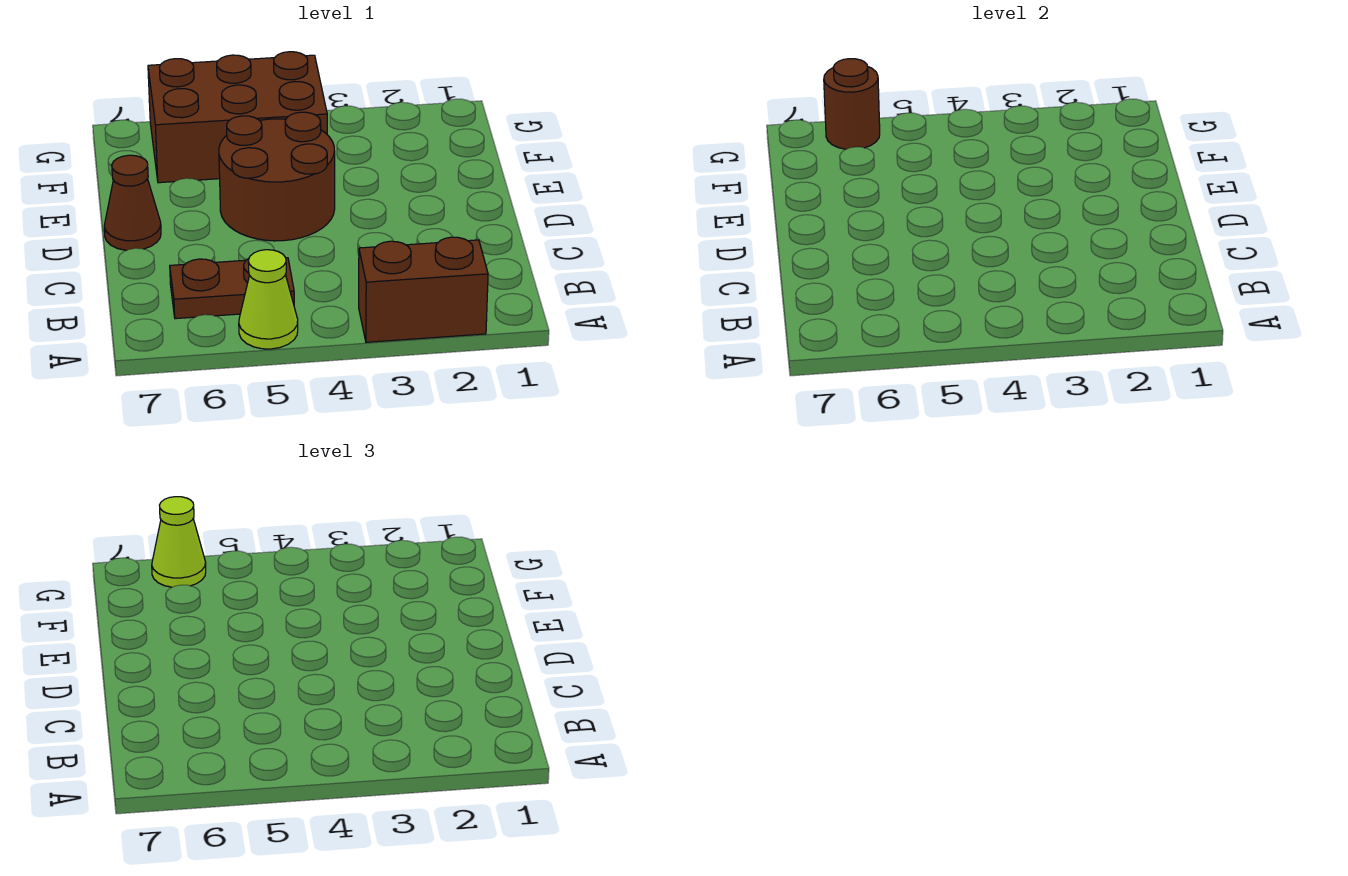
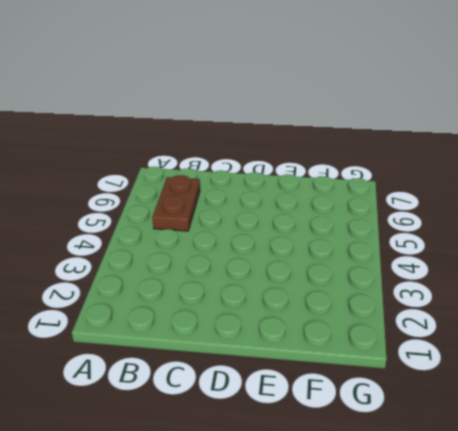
none -> brown brick A2:A3 level 1
none -> lime cone A5 level 1

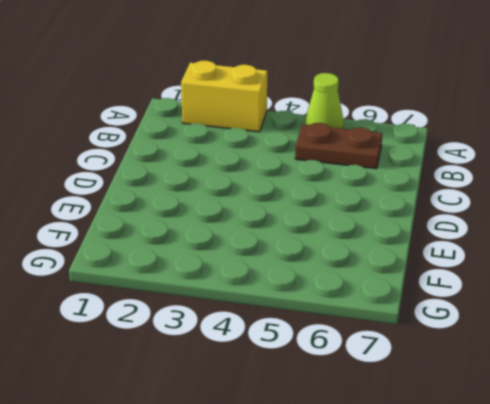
yellow brick A2:A3 level 1 -> brown brick A2:A3 level 1
none -> brown round brick D4:E5 level 1
none -> brown cone D7 level 1

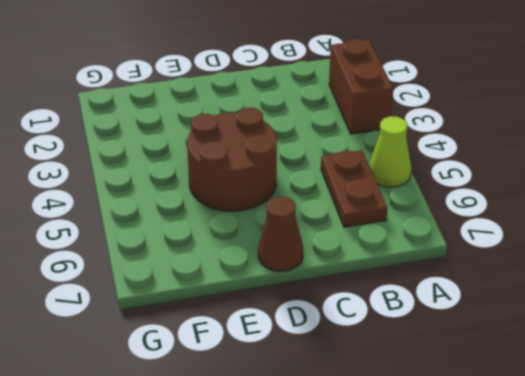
none -> brown brick F4:G6 level 1
none -> brown round brick G6 level 2

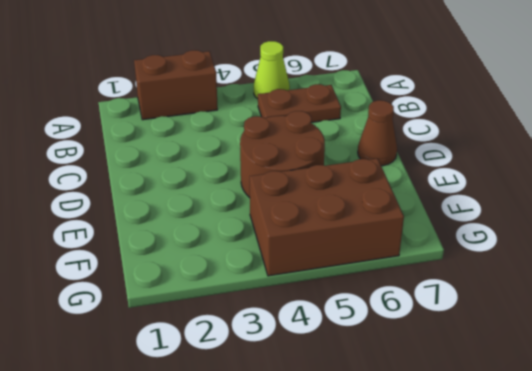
none -> brown round brick G6 level 2
none -> lime cone G6 level 3

